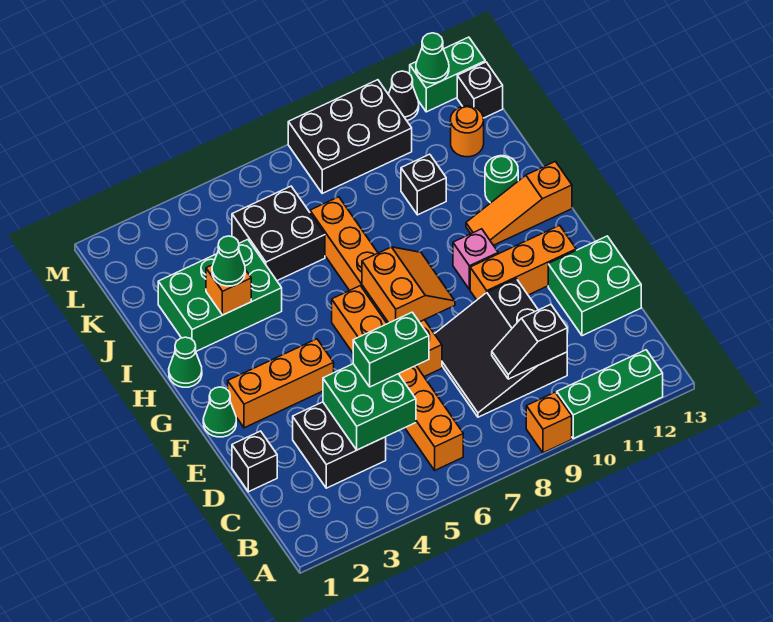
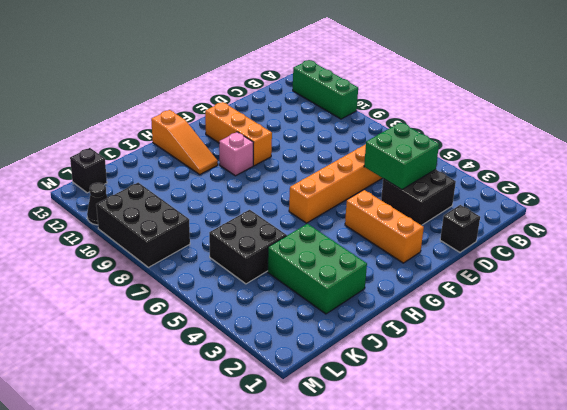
none -> orange brick A9 level 1
none -> black slope C8:E10 level 1 top 10
none -> green brick D12:E13 level 1
none -> orange brick E7:J7 level 1

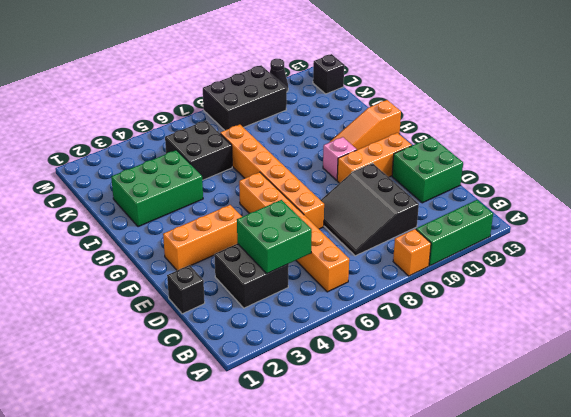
none -> green cone F1 level 1
none -> green cone H1 level 1
none -> green round brick I12 level 1
none -> black brick J10 level 1

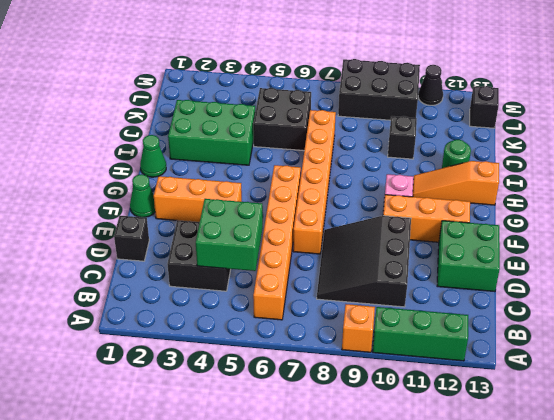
none -> orange round brick K12 level 1
none -> green brick M12:M13 level 1
none -> black slope C9:C10 level 2 top 10
none -> orange slope F7:G8 level 2 top 7

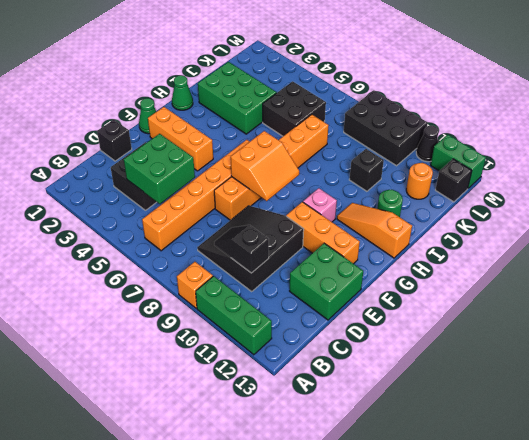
none -> orange brick I3 level 2
none -> green cone M12 level 2
none -> green brick D5:D6 level 3
none -> green cone I3 level 3

